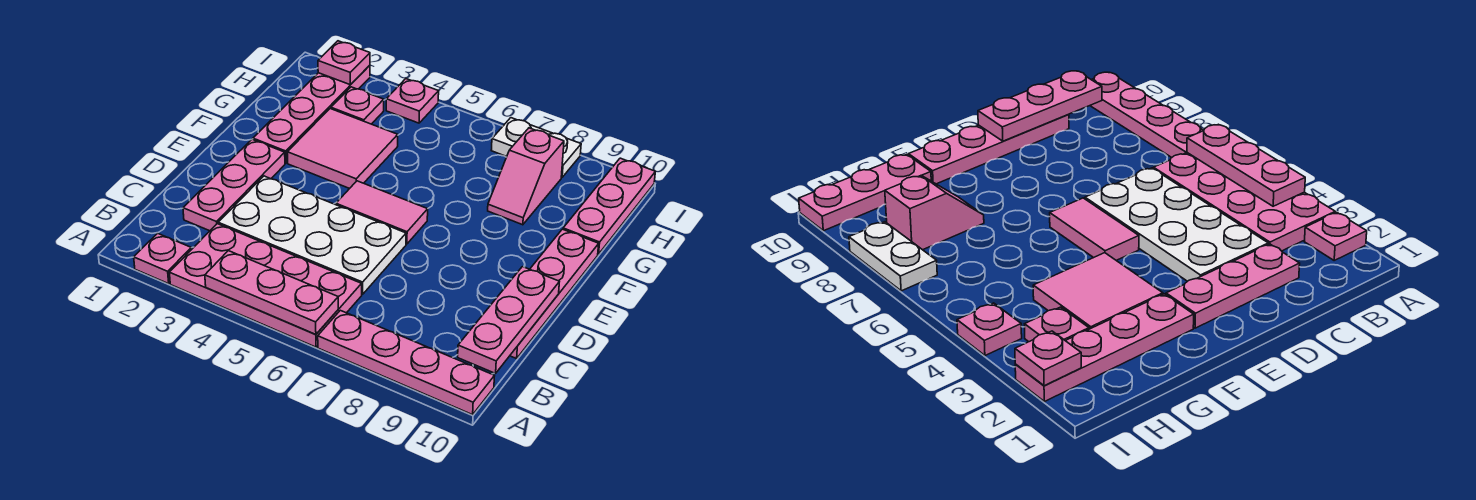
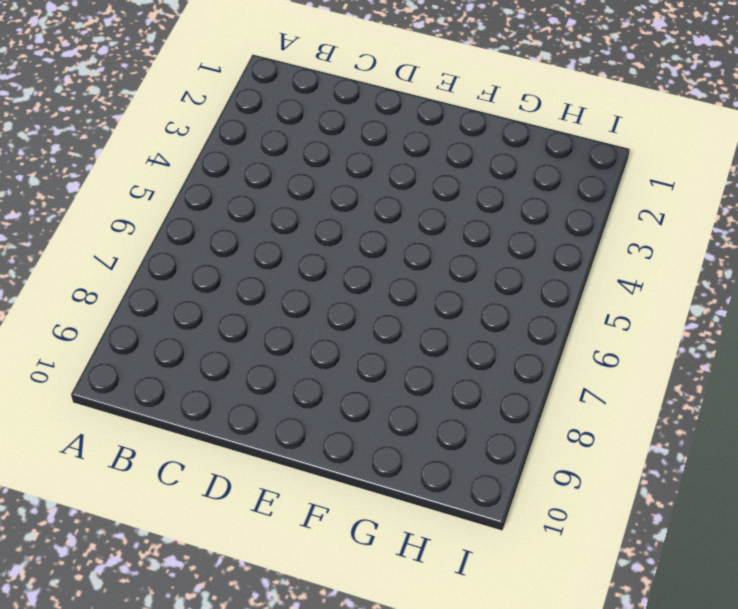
none -> pink plate A2 level 1
none -> pink plate A3:B6 level 1
none -> pink plate A7:A10 level 1

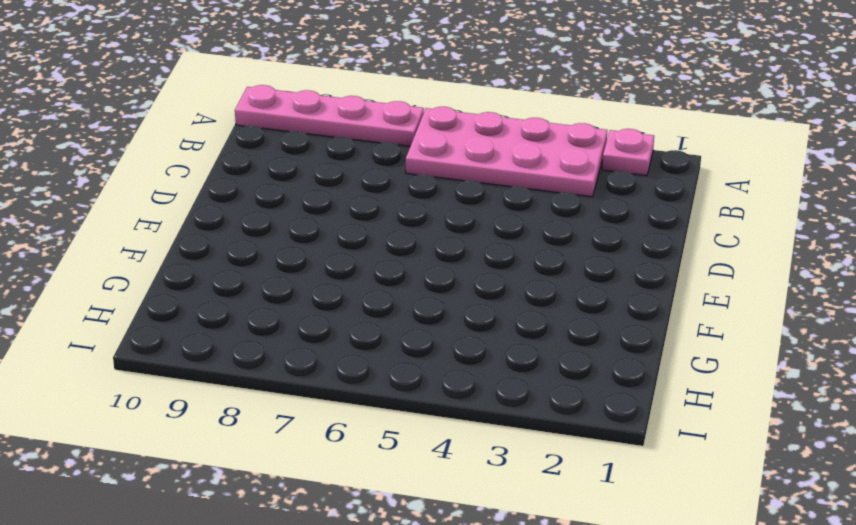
none -> pink plate C2:E2 level 1
none -> white plate C3:D6 level 1
none -> pink plate C10:F10 level 1

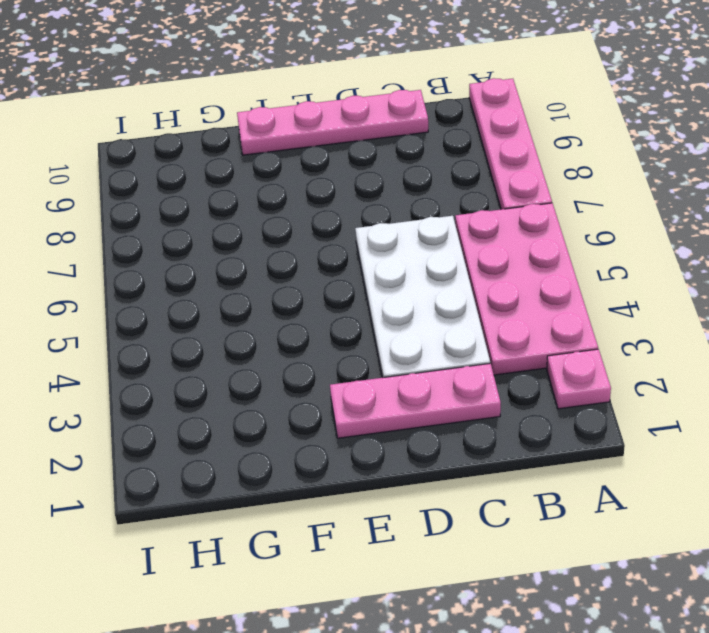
none -> pink tile E5:E6 level 1
none -> pink plate F2:I2 level 1
none -> pink tile F3:G4 level 1

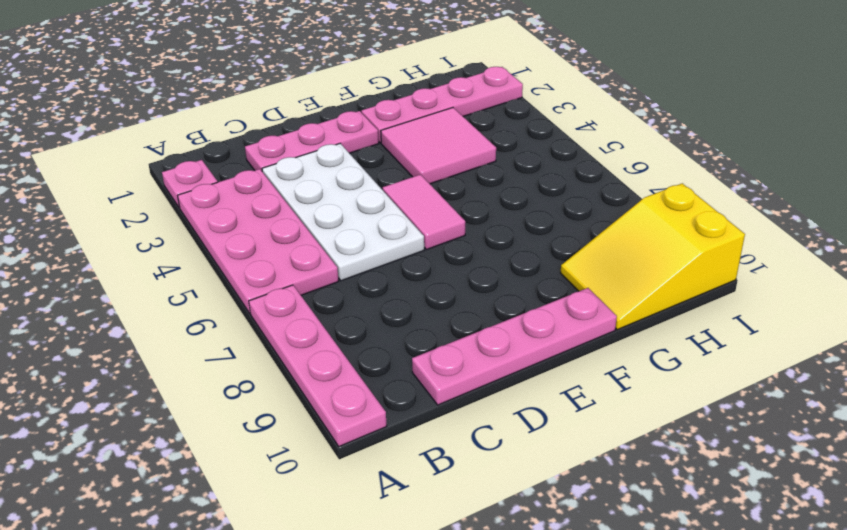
yellow slope G9:I10 level 1 top I -> pink plate G10:I10 level 1
none -> pink slope G8:H8 level 1 top H
none -> pink plate H3 level 1
none -> pink plate I4 level 1

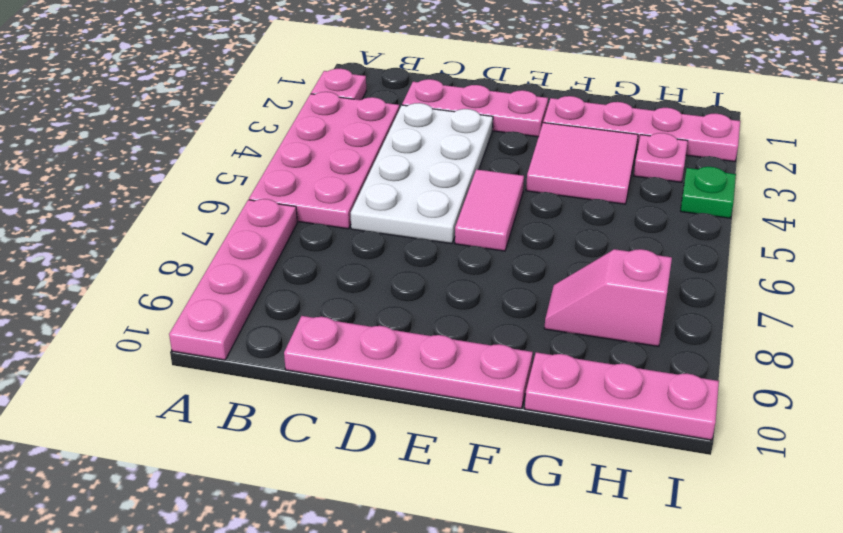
green plate I4 level 1 -> pink plate I4 level 1
none -> white plate I7:I8 level 1
none -> pink plate A4:A6 level 2
none -> pink plate B10:D10 level 2

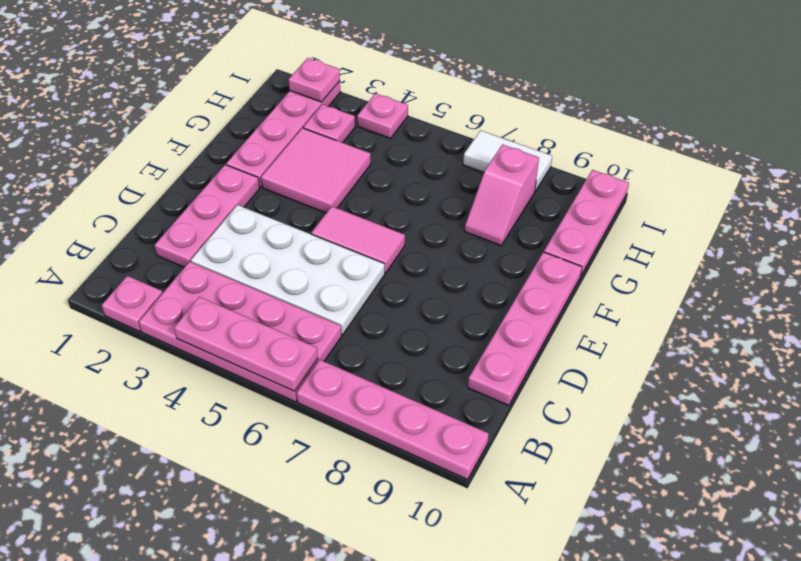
white tile I7:I8 level 1 -> white plate I7:I8 level 1
none -> pink plate B10:D10 level 2

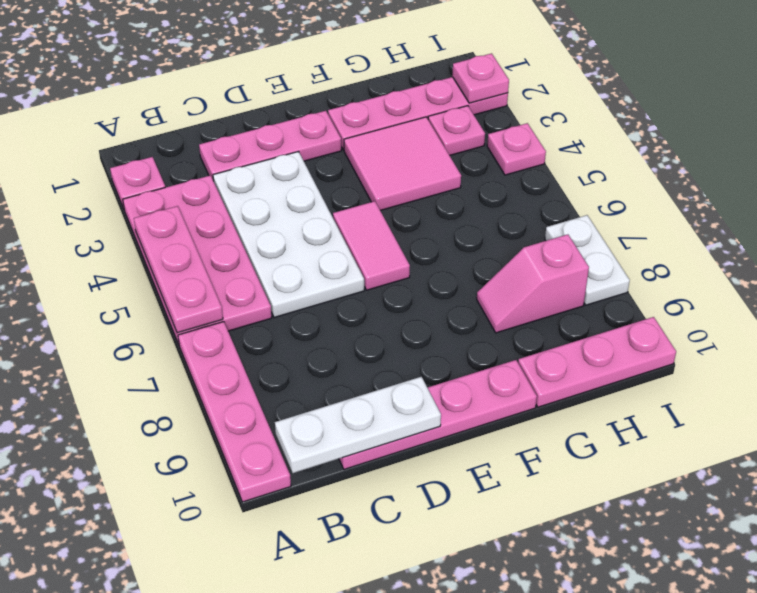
white plate B10:D10 level 2 -> pink plate B10:D10 level 2

